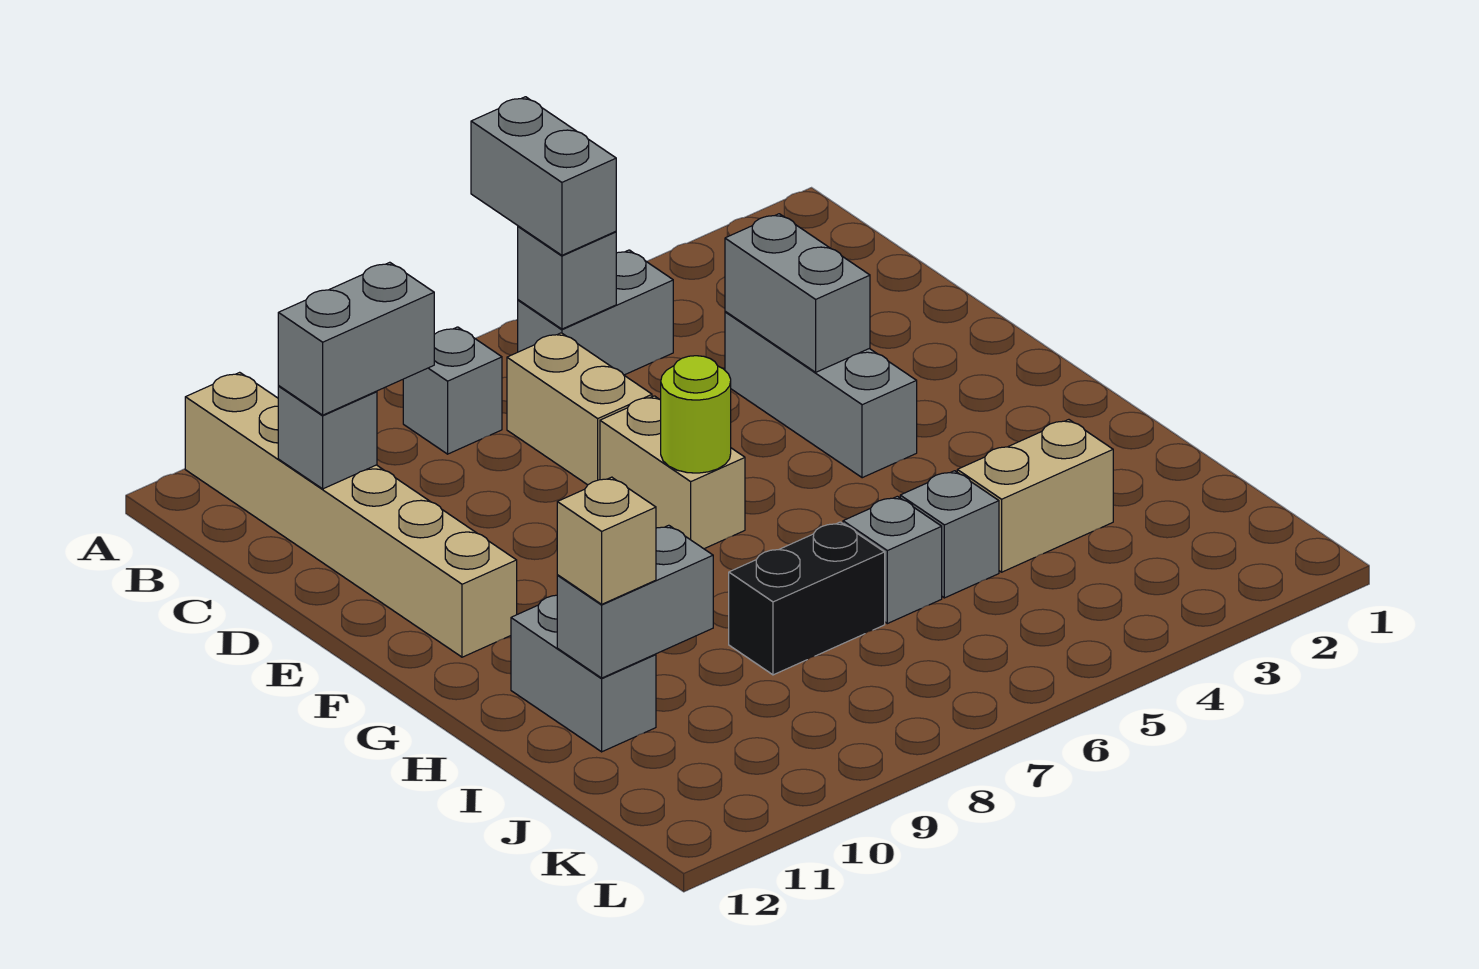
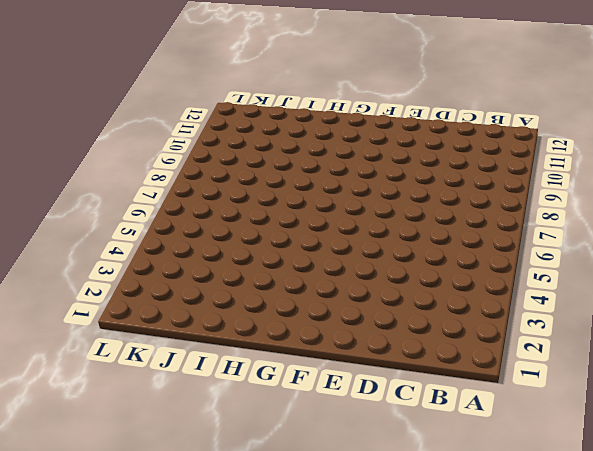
none -> tan brick A11:F11 level 1
none -> grey brick B5:B6 level 1
none -> grey brick B8 level 1

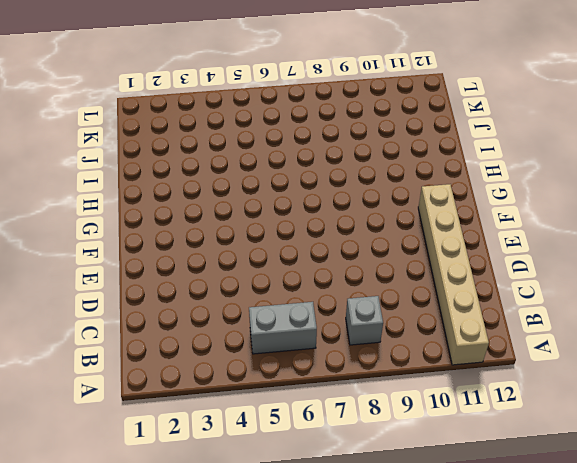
none -> tan brick C7:D7 level 1
none -> grey brick D4:F4 level 1
none -> tan brick E7:F7 level 1

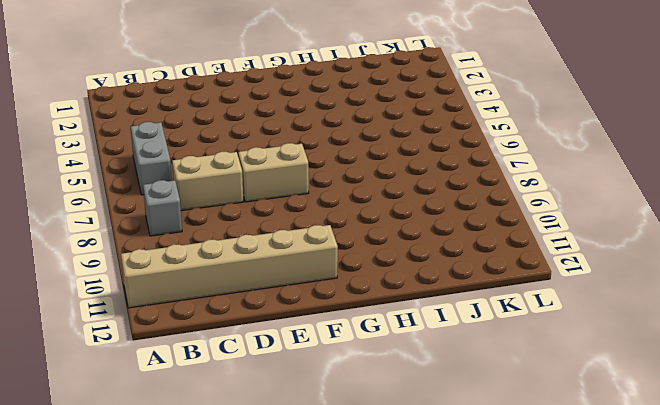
none -> grey brick D4:F4 level 1
none -> grey brick H11:I11 level 1
none -> tan brick I3:I4 level 1

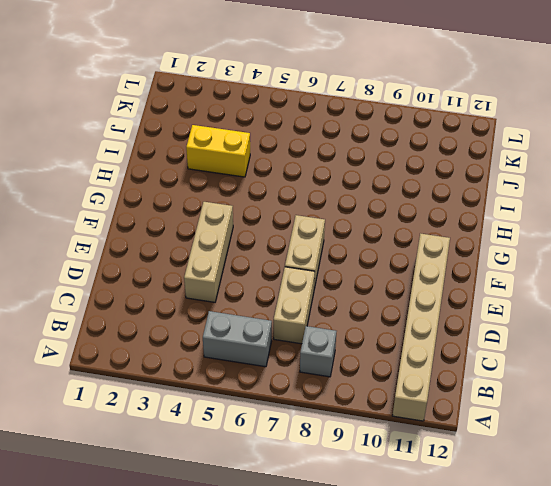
tan brick D4:F4 level 1 -> grey brick D4:F4 level 1
yellow brick I3:I4 level 1 -> tan brick I3:I4 level 1
none -> grey brick H11:I11 level 1
none -> grey brick I5 level 1
none -> grey brick I6 level 1

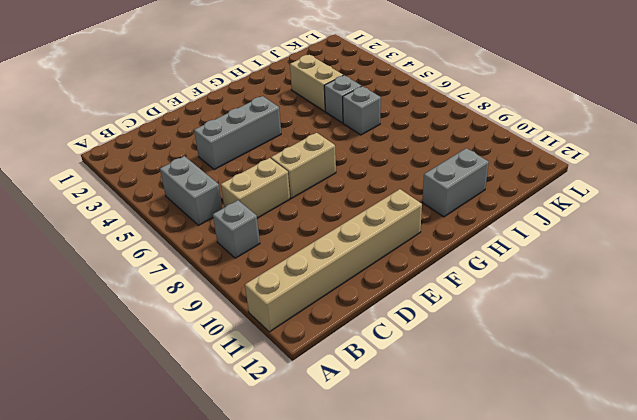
none -> black brick I7:I8 level 1
none -> grey brick B6 level 2
none -> grey brick C11 level 2

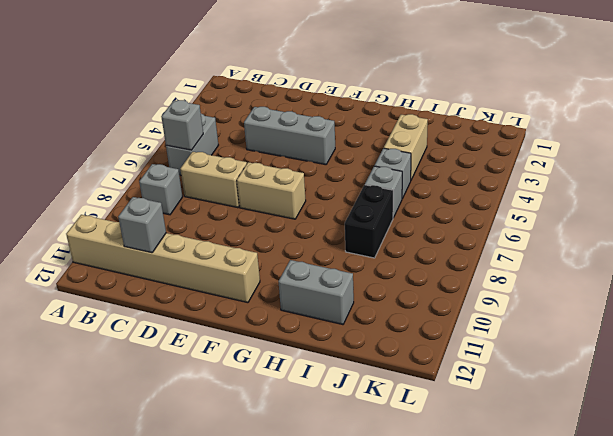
none -> grey brick D4:E4 level 2
none -> lime round brick F7 level 2
none -> grey brick I10:I11 level 2

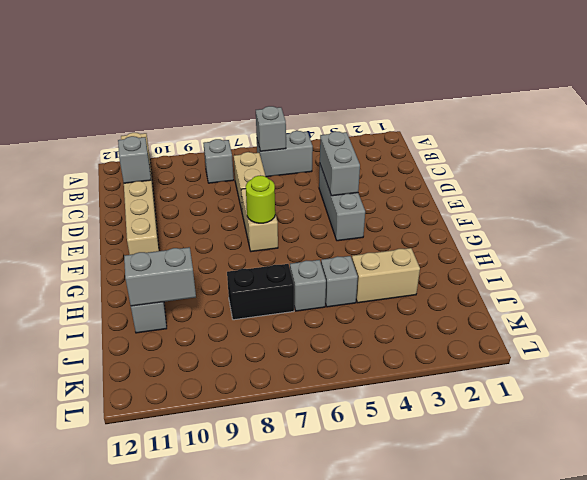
none -> grey brick A6:B6 level 3
none -> grey brick C10:C11 level 3
none -> tan brick I11 level 3

